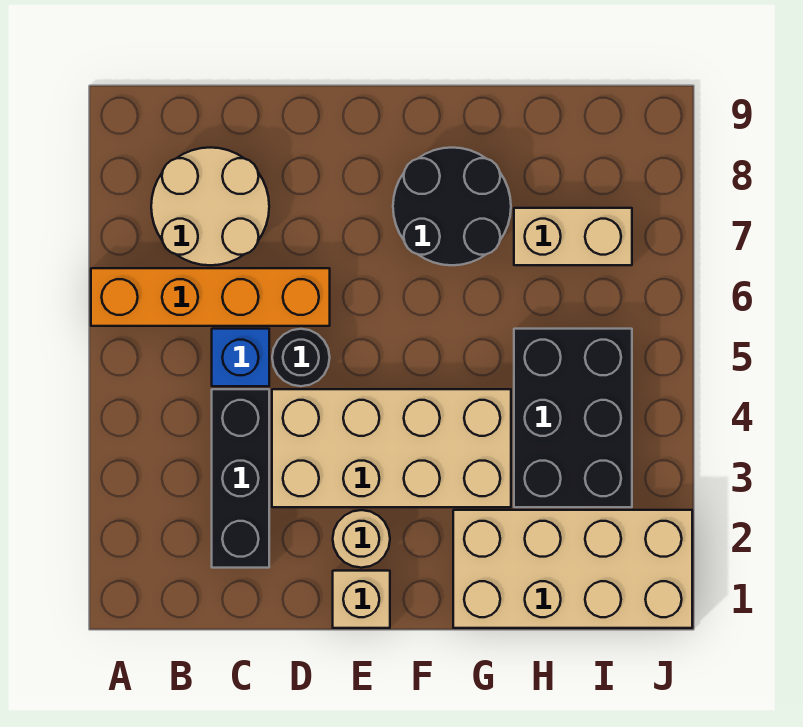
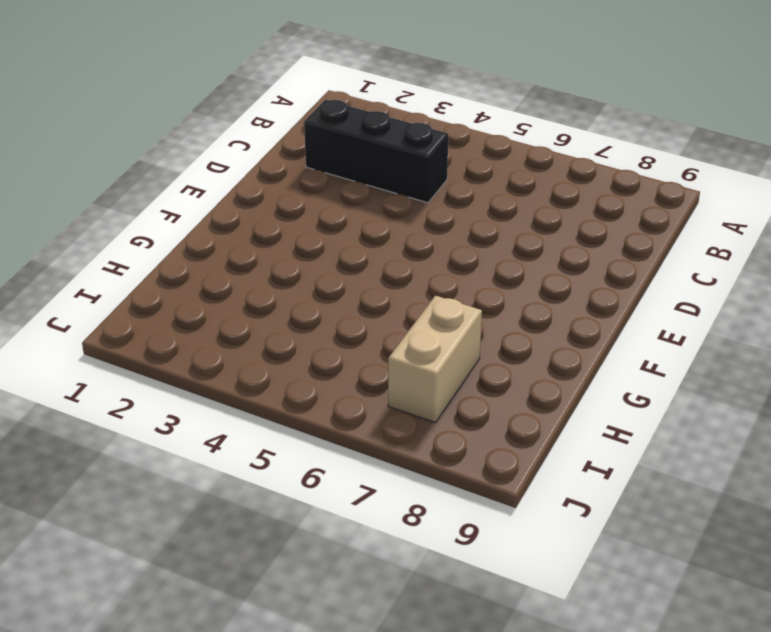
none -> orange brick A6:D6 level 1
none -> tan round brick B7:C8 level 1
none -> blue brick C5 level 1

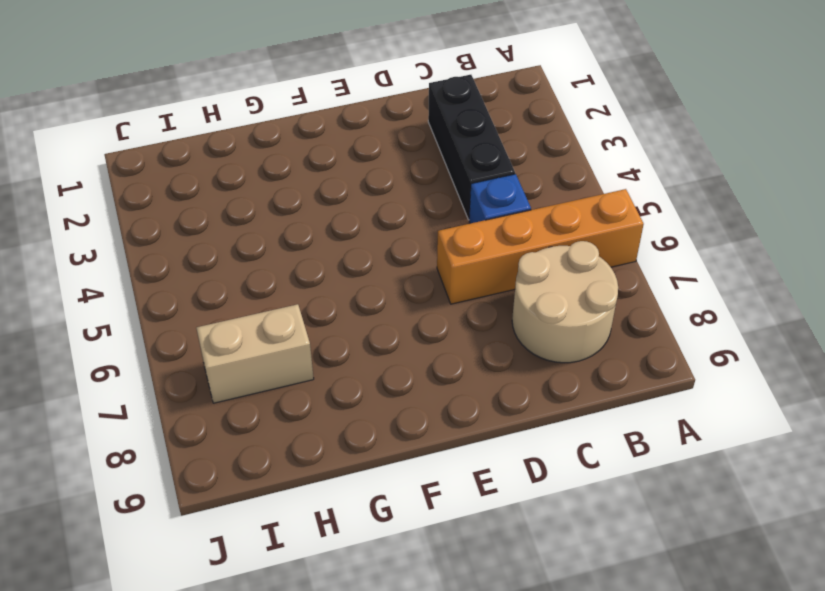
none -> tan brick D3:G4 level 1
none -> black round brick D5 level 1
none -> tan brick E1 level 1

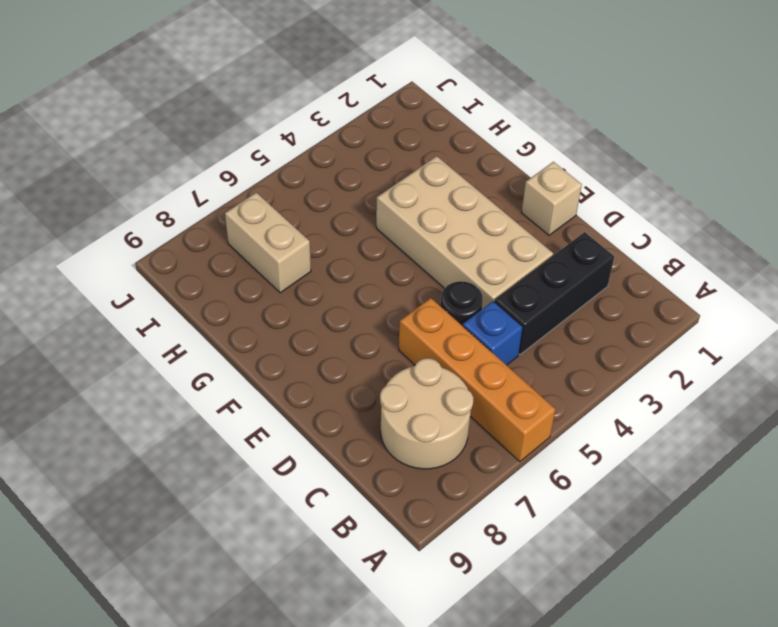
none -> tan round brick E2 level 1
none -> black round brick F7:G8 level 1
none -> tan brick G1:J2 level 1

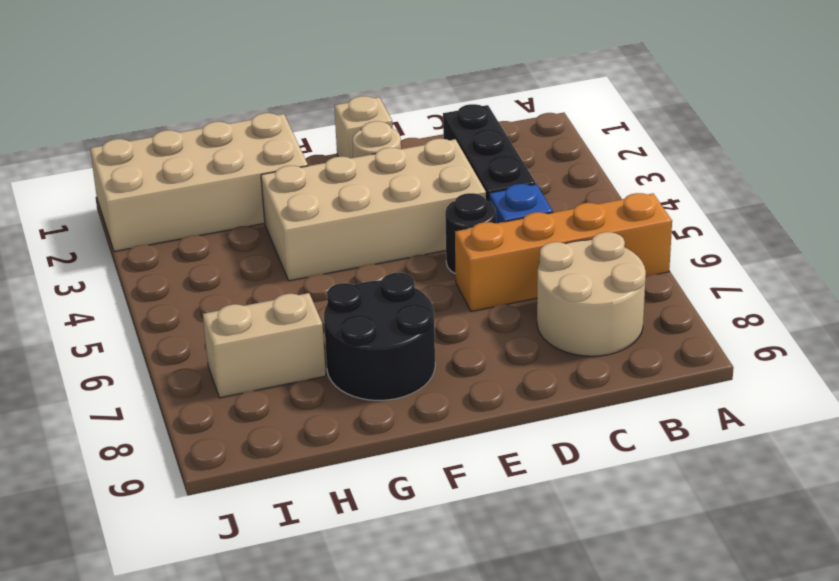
none -> black brick H3:I5 level 1

